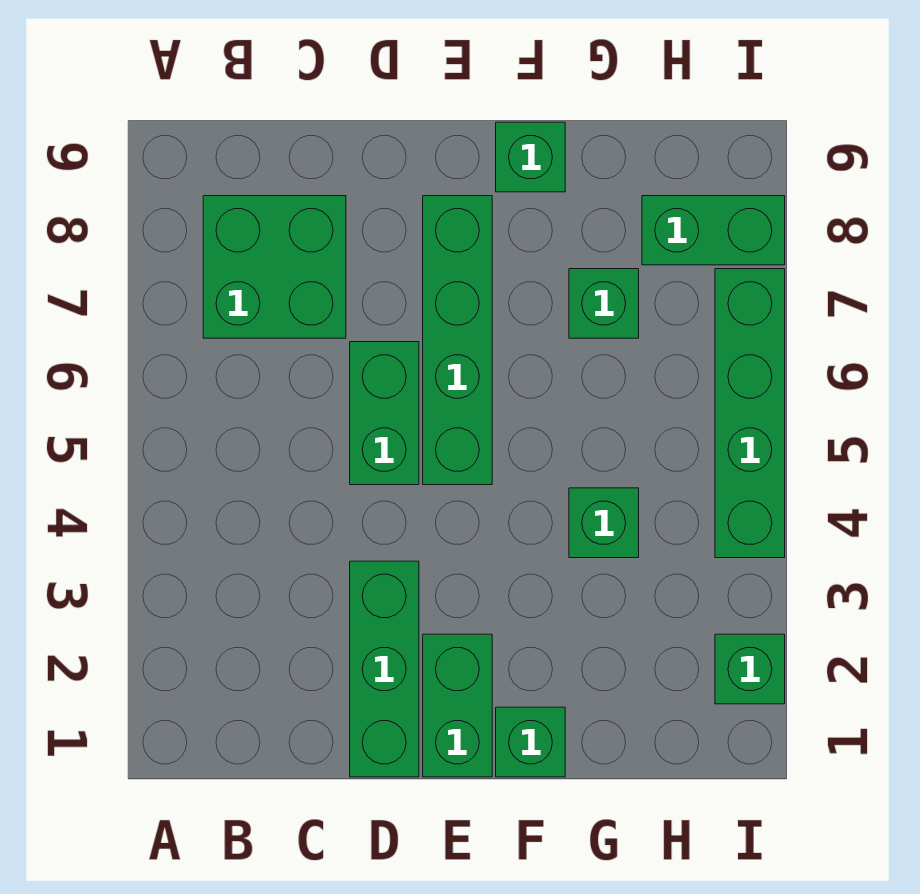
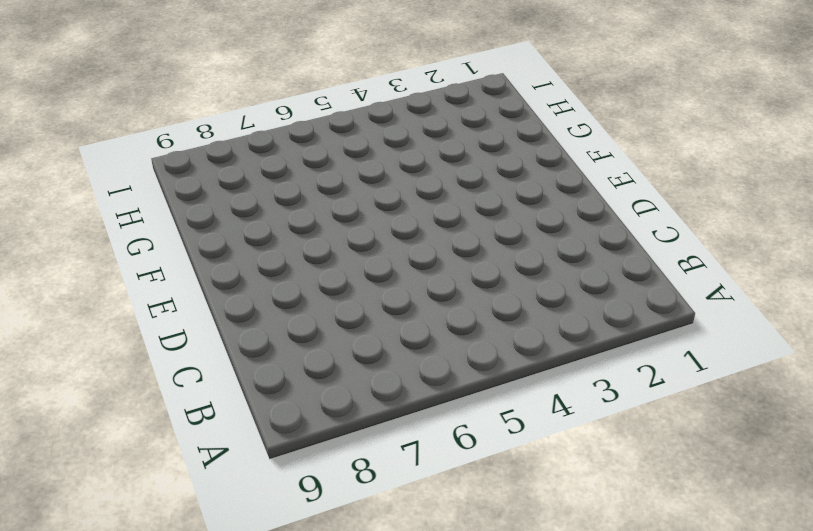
none -> green brick B7:C8 level 1
none -> green brick D1:D3 level 1
none -> green brick D5:D6 level 1

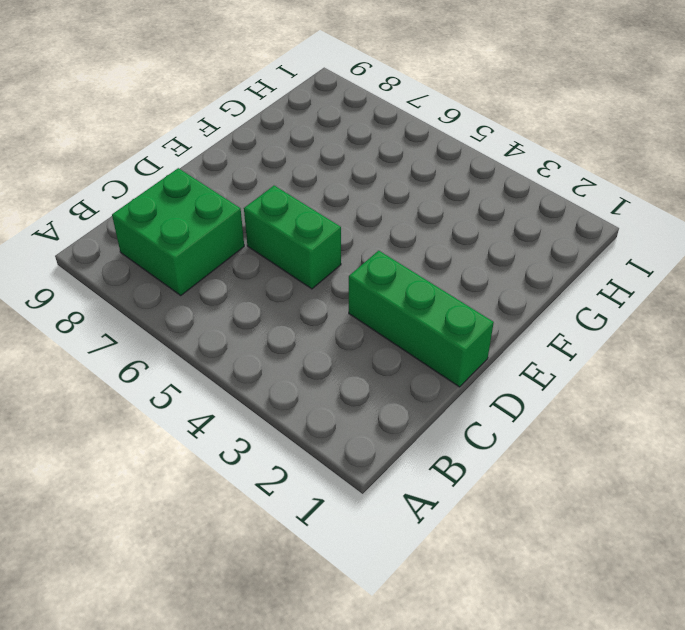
none -> green brick E1:E2 level 1
none -> green brick E5:E8 level 1
none -> green brick F1 level 1

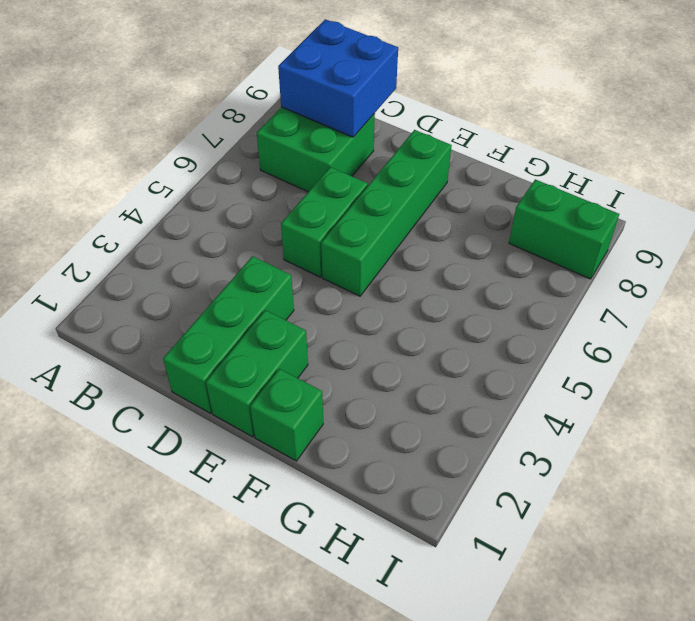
blue brick B8:C9 level 2 -> none
none -> green brick F9 level 1
none -> green brick G4 level 1
none -> green brick G7 level 1

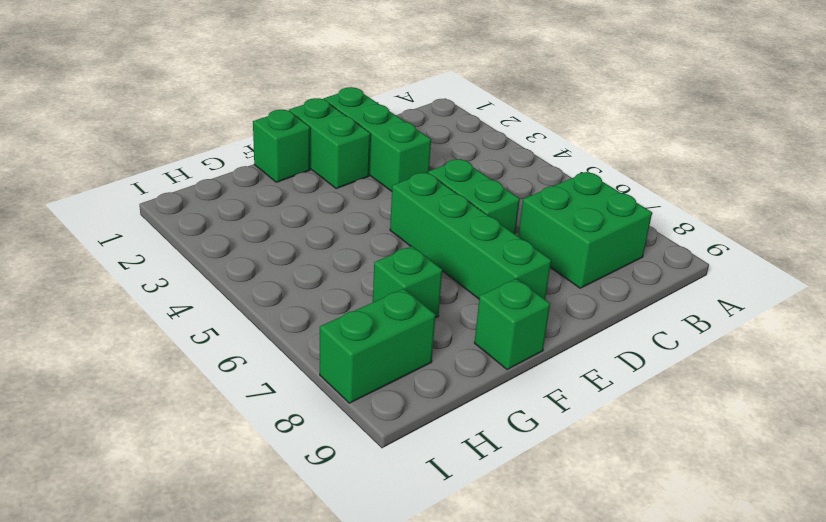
none -> green brick G4 level 1
none -> green brick I2 level 1
none -> green brick I4:I7 level 1

